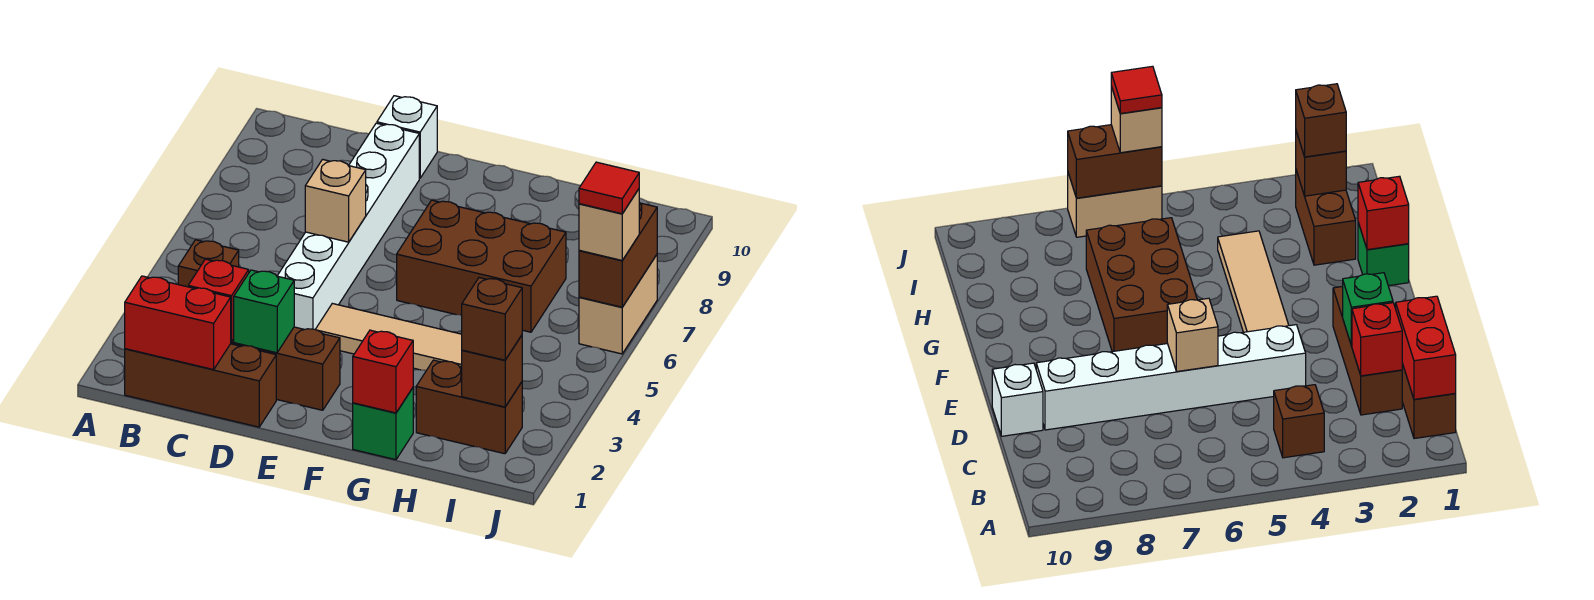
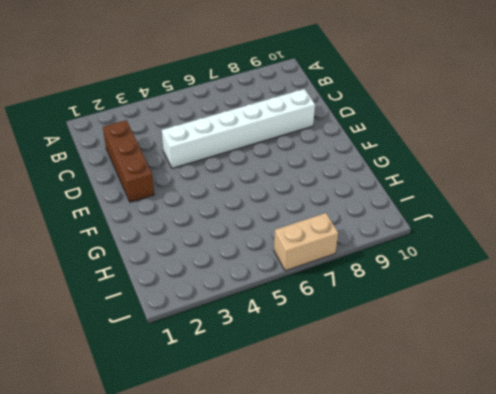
none -> brown brick B1:D1 level 1
none -> brown brick B4 level 1
none -> white brick D10 level 1

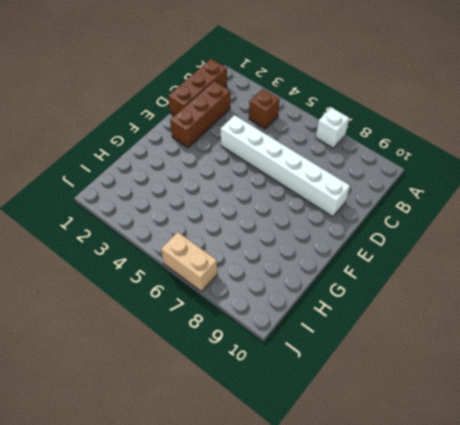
white brick A7 level 1 -> white brick D10 level 1
none -> tan tile E4:H4 level 1
none -> brown brick F6:H7 level 1
none -> green brick G1 level 1

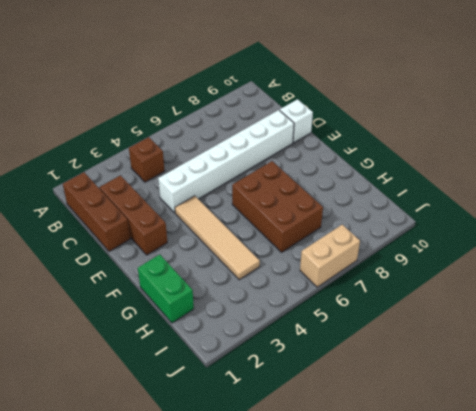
green brick G1:H1 level 1 -> green brick G1 level 1
none -> brown brick H2:I2 level 1
none -> red brick B1:C1 level 2
none -> red brick C2 level 2

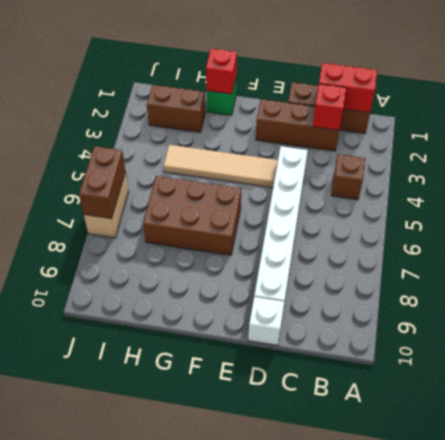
none -> green brick D2 level 2
none -> tan brick D6 level 2
none -> brown brick I2 level 2

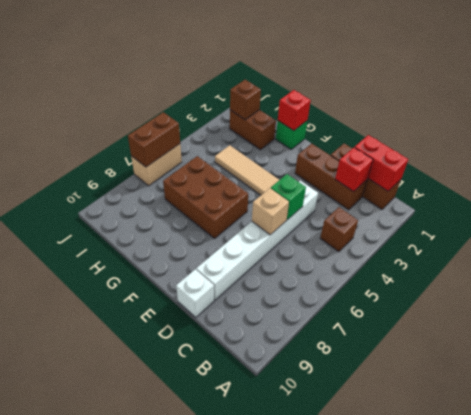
green brick D5 level 2 -> green brick D2 level 2
none -> brown brick I2 level 3
none -> tan brick J6 level 3
none -> red tile J6 level 4

